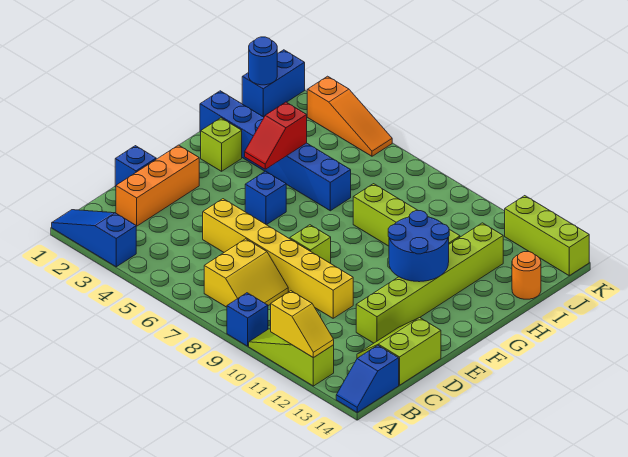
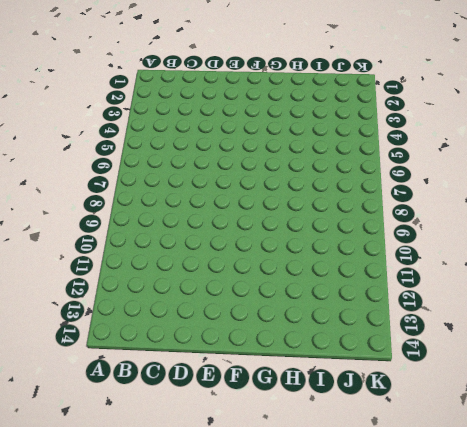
none -> blue slope A1:A3 level 1 top 3
none -> blue brick A9 level 1
none -> lime slope A10:A12 level 1 top 12

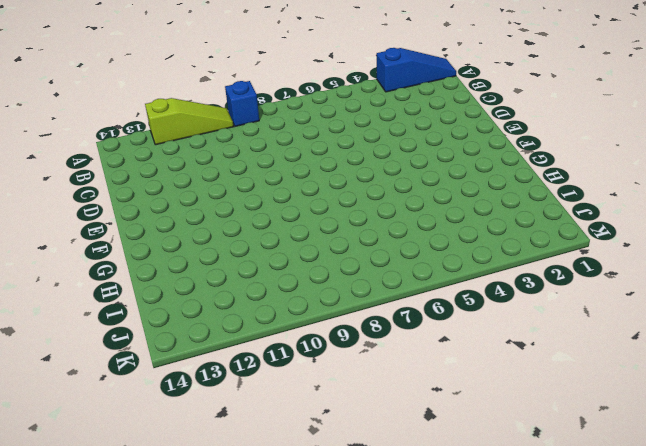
none -> blue slope A14:B14 level 1 top B
none -> yellow slope B7:C8 level 1 top 7
none -> orange brick C2:E2 level 1

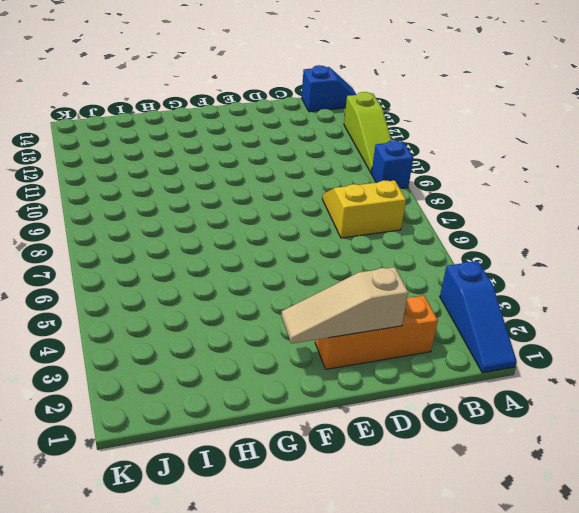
tan slope D2:F2 level 2 top D -> none
none -> lime slope C13:D14 level 1 top 14
none -> blue brick D1 level 1
none -> yellow brick D5:D10 level 1

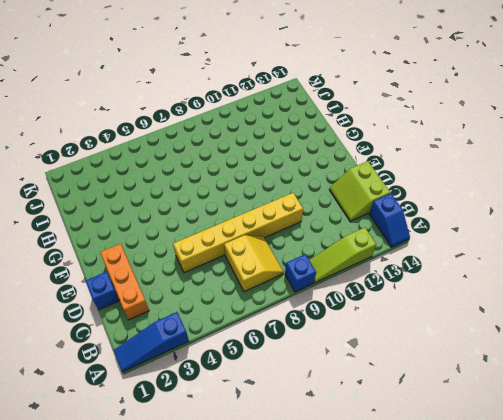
none -> lime brick D12:I12 level 1
none -> lime brick E8 level 1
none -> blue brick F5 level 1

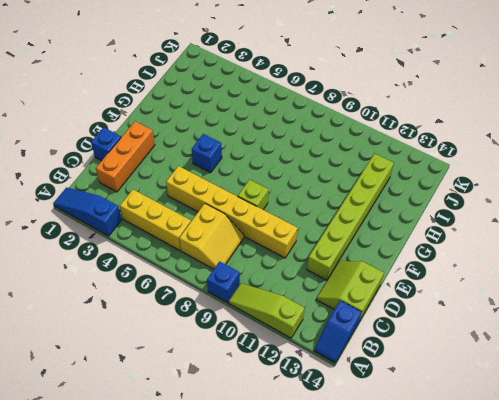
yellow brick B4:B6 level 1 -> none
none -> lime brick G2 level 1
none -> blue brick H1:H6 level 1
none -> lime brick H8:H11 level 1

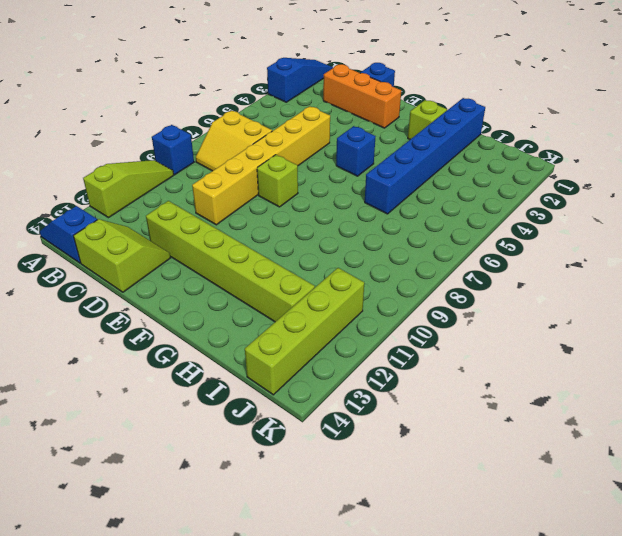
lime brick J11:J14 level 1 -> lime brick H8:H11 level 1
none -> orange round brick I14 level 1
none -> blue brick J1:K1 level 1
none -> orange slope K3:K5 level 1 top 3

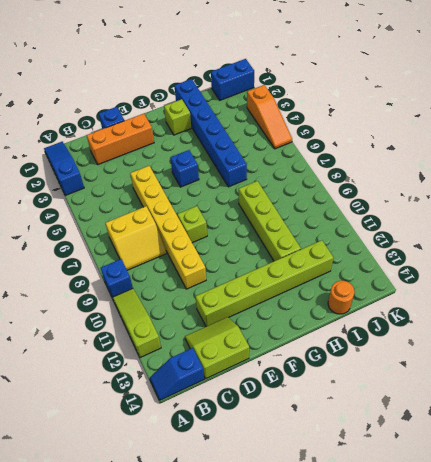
none -> lime brick K12:K14 level 1
none -> yellow slope A11:A12 level 2 top 11
none -> blue round brick F11:G12 level 2

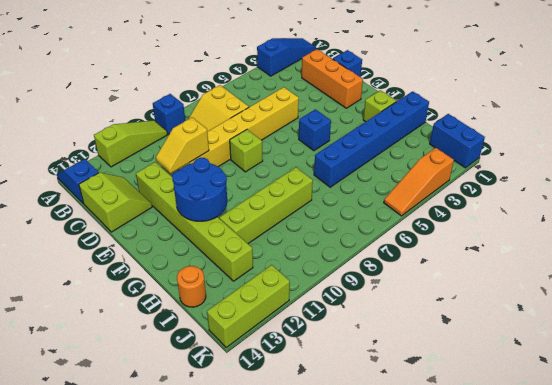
yellow slope D10:D11 level 2 top 10 -> yellow slope A11:A12 level 2 top 11
none -> red slope G4:H4 level 2 top H
none -> blue round brick J1 level 2

